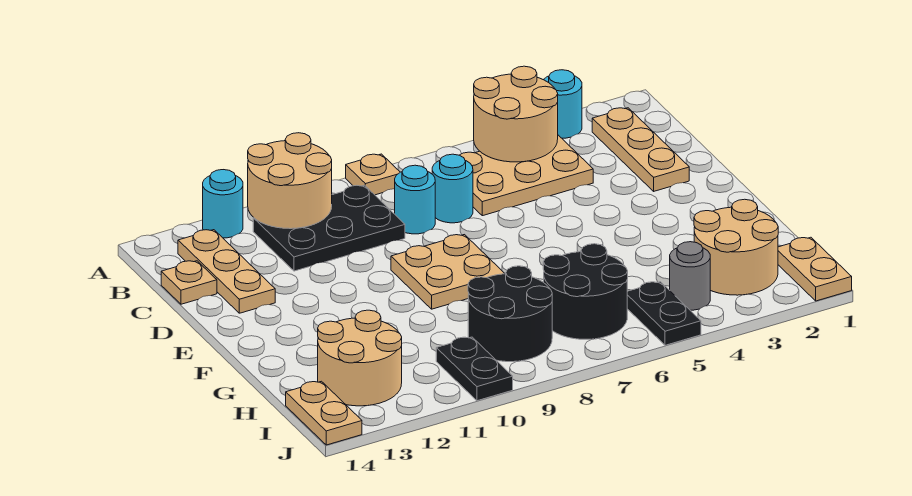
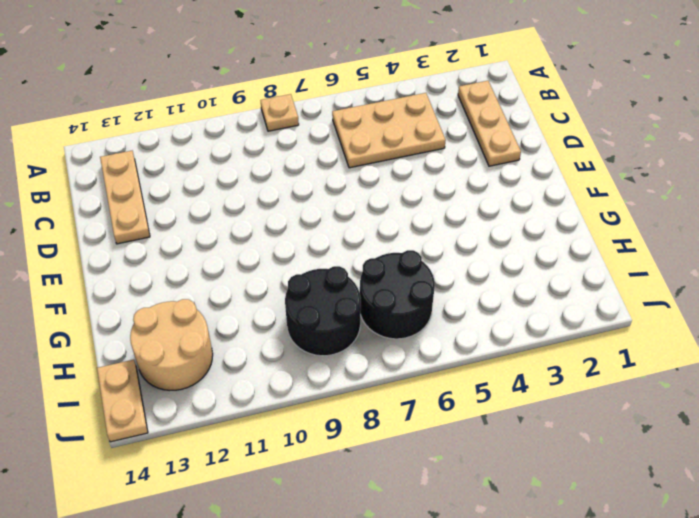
none -> cyan round brick A3 level 1
none -> cyan round brick A12 level 1
none -> black plate B9:C11 level 1

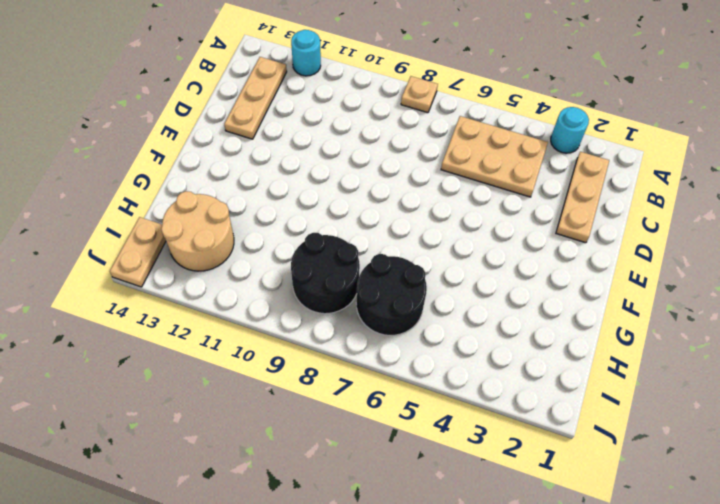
none -> black plate B9:C11 level 1
none -> cyan round brick C7 level 1
none -> cyan round brick C8 level 1

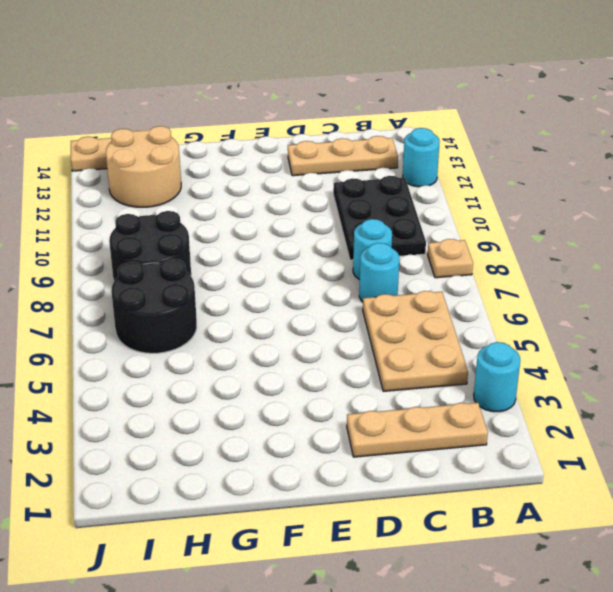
none -> tan plate C14 level 1
none -> tan plate E8:F9 level 1
none -> tan round brick H2:I3 level 1

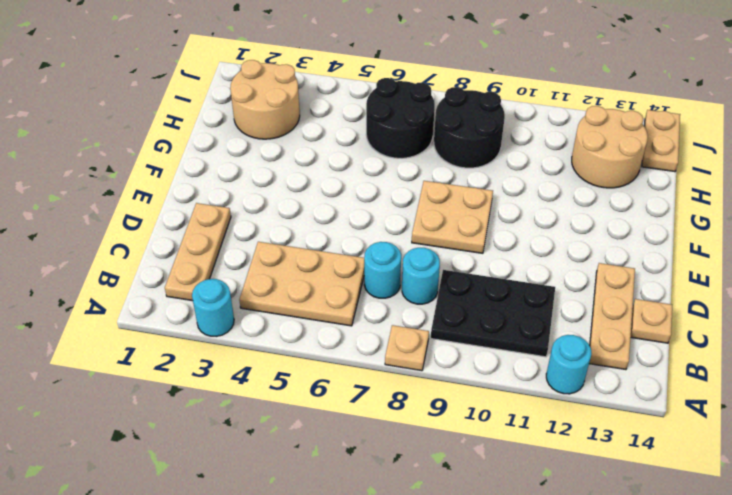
none -> tan plate I1:J1 level 1
none -> grey round brick I4 level 1
none -> black plate I5:J5 level 1

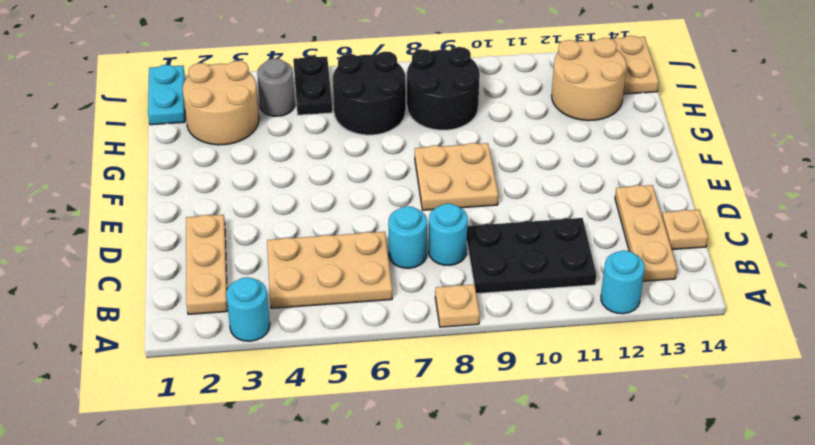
cyan plate I1:J1 level 1 -> tan plate I1:J1 level 1
none -> black plate I10:J10 level 1
none -> tan round brick A4:B5 level 2
none -> tan round brick A10:B11 level 2

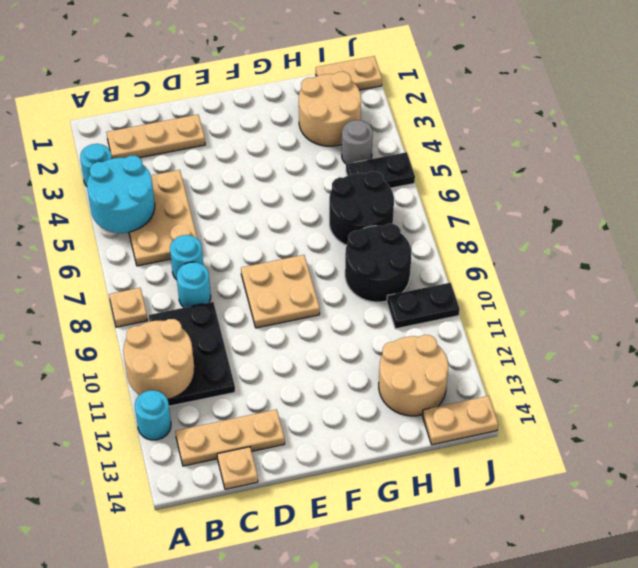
cyan round brick A4:B5 level 2 -> tan round brick A4:B5 level 2

